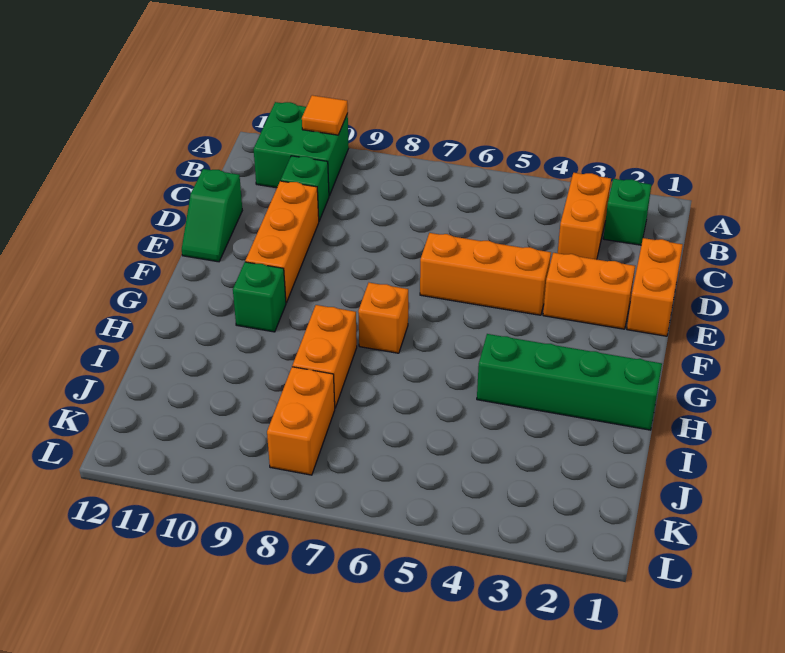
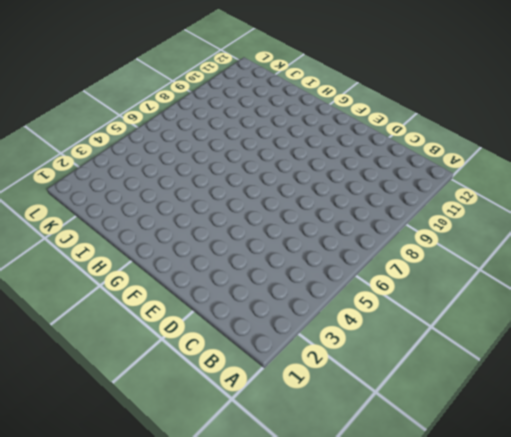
none -> green brick A10:B11 level 1
none -> green brick B2 level 1
none -> orange brick B3:C3 level 1

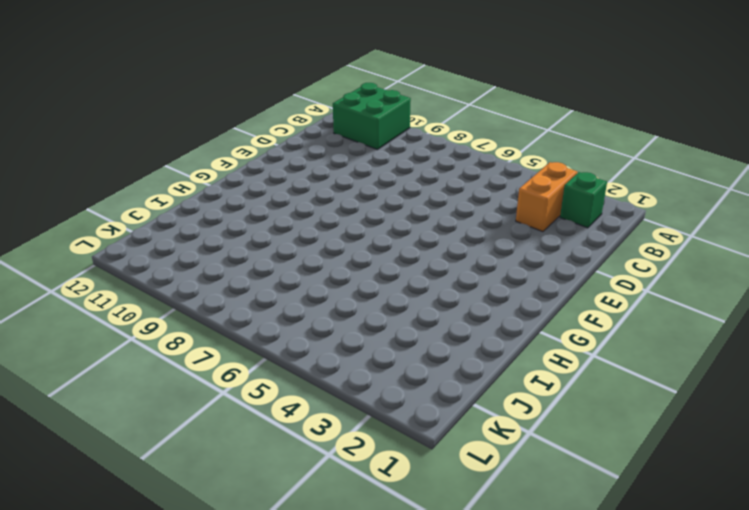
none -> green brick C10 level 1
none -> orange brick D1:E1 level 1
none -> orange brick D10:F10 level 1

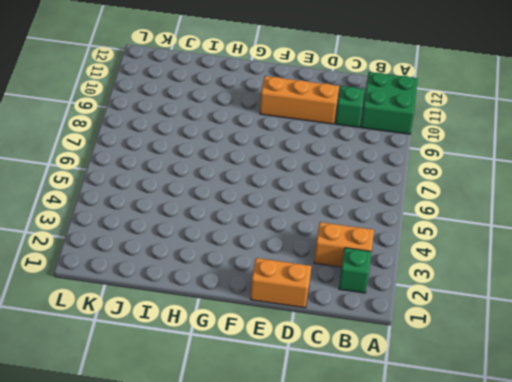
none -> green slope D12:E12 level 1 top D
none -> orange brick E2:E3 level 1
none -> orange brick E4:E6 level 1

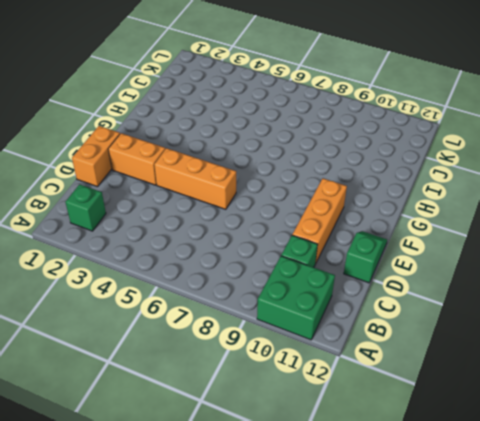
none -> orange brick B3:C3 level 1
none -> orange brick G7 level 1
none -> green brick G10 level 1

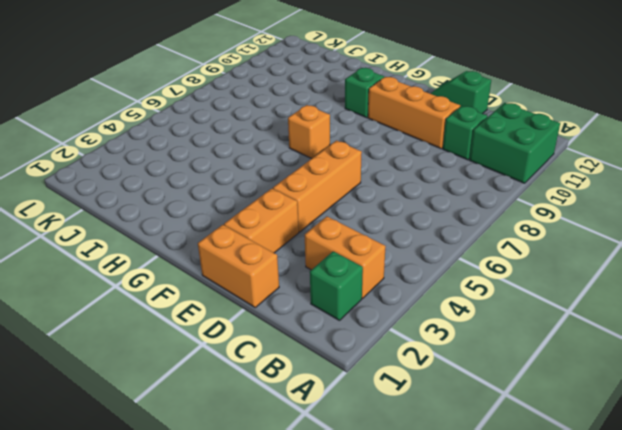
none -> green brick H1:H4 level 1
none -> orange brick H8:I8 level 1
none -> orange brick J8:K8 level 1

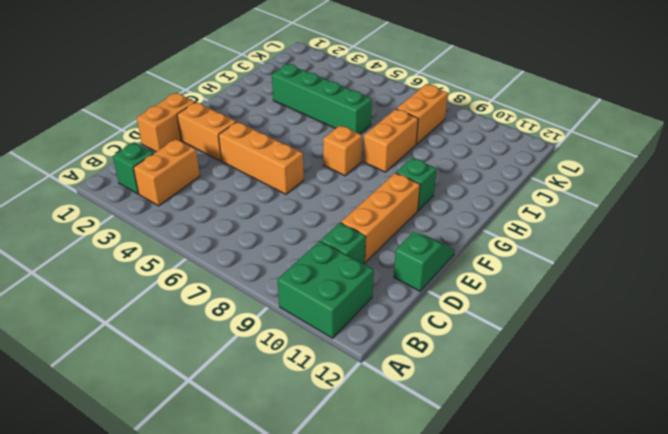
green brick I3:I6 level 1 -> green brick H1:H4 level 1
none -> orange tile A10 level 2

